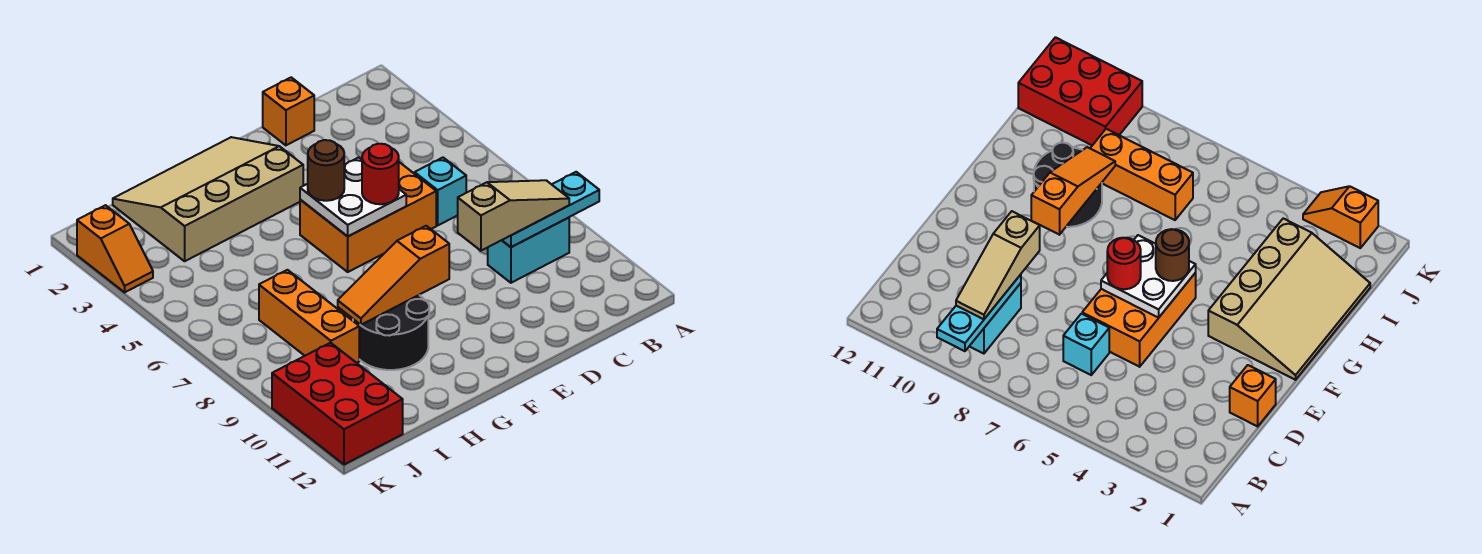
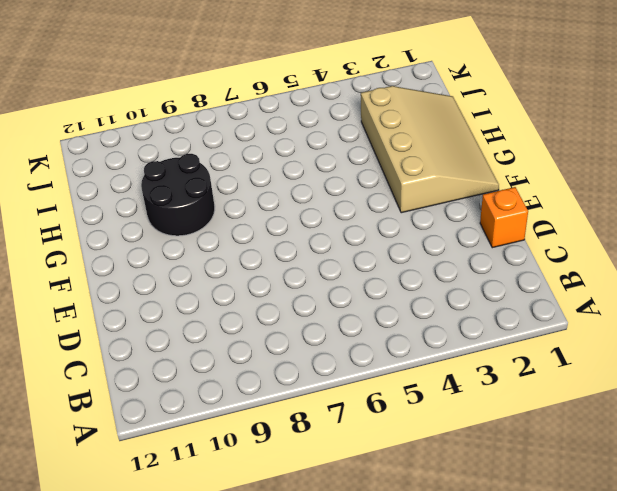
none -> cyan brick B9:C9 level 1
none -> cyan brick C6 level 1
none -> orange brick D5:F6 level 1

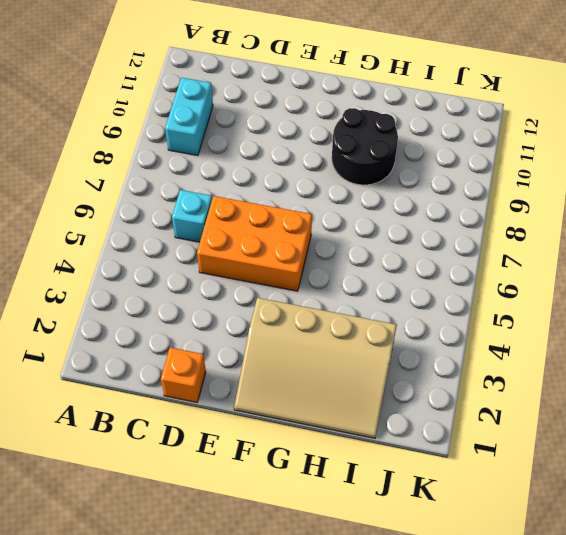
cyan brick B9:B10 level 1 -> cyan brick B9:C9 level 1
none -> orange brick I7:I9 level 1
none -> red brick J10:K12 level 1
none -> orange slope K2:K3 level 1 top 2

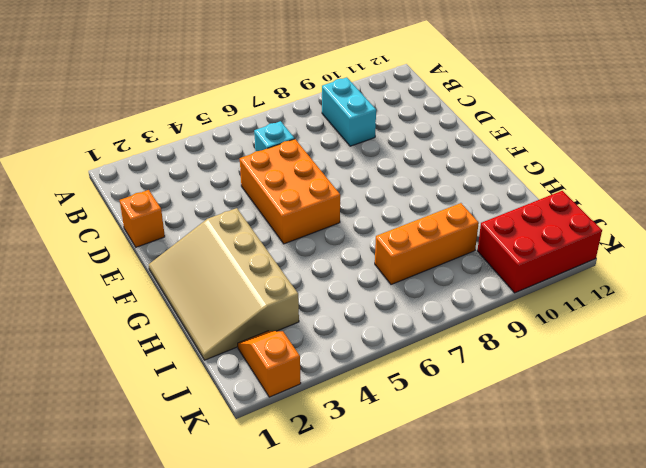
orange slope J2:K2 level 1 top K -> orange slope K2:K3 level 1 top 2
none -> black round brick G9:H10 level 1
none -> cyan plate A9:C9 level 2
none -> white plate E5:F6 level 2

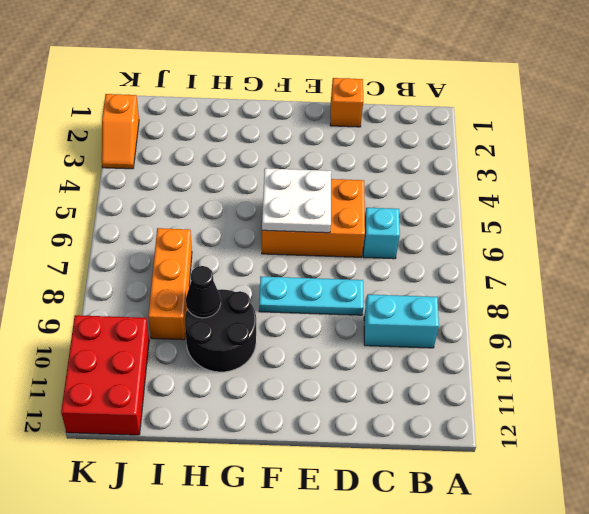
cyan plate D8:F8 level 1 -> cyan plate A9:C9 level 2
black cone H9 level 2 -> orange slope F9:H9 level 2 top F
none -> tan slope F1:I3 level 1 top 3
none -> tan slope B9:D9 level 3 top D
none -> red round brick E6 level 3

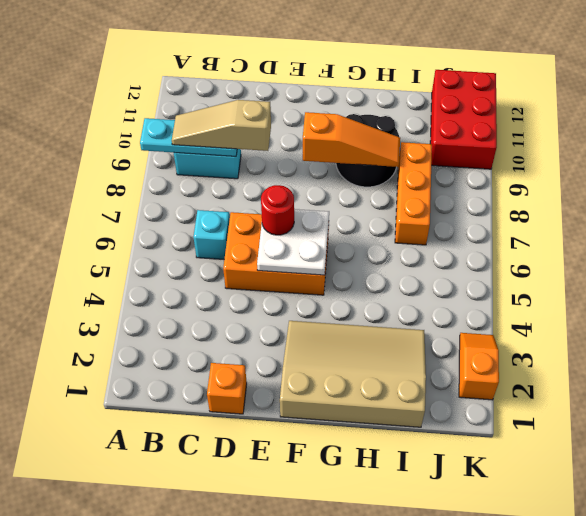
tan slope F1:I3 level 1 top 1 -> tan slope F1:I3 level 1 top 3
none -> brown round brick F5 level 3

